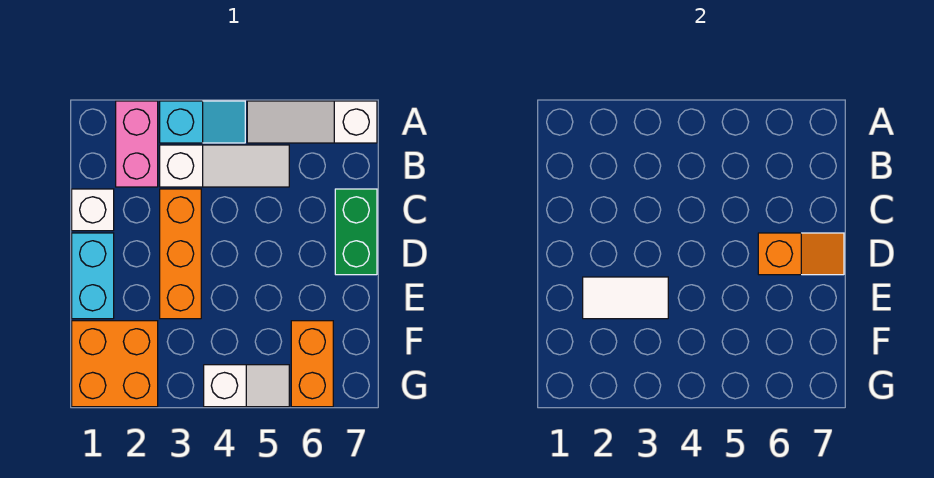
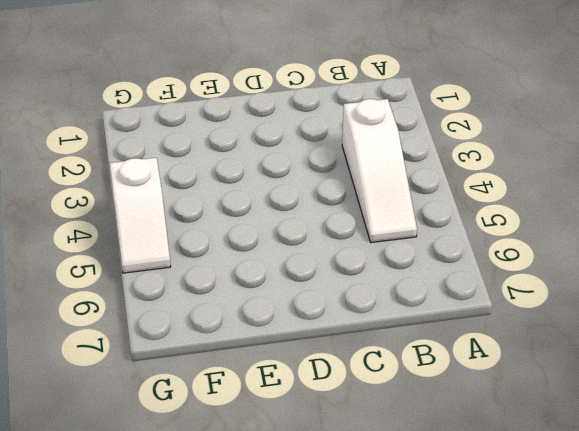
none -> pink brick A2:B2 level 1
none -> cyan slope A3:A4 level 1 top 3
none -> white slope A5:A7 level 1 top 7

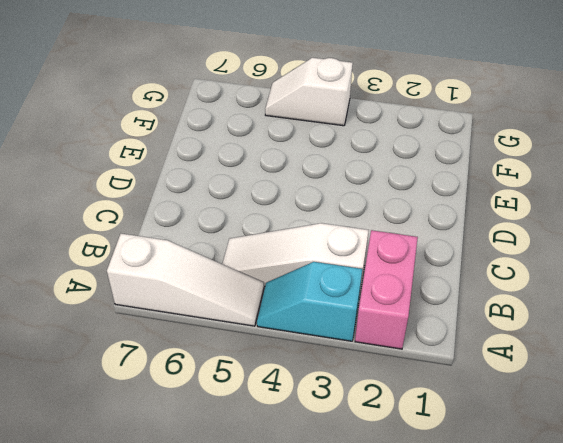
none -> white brick C1 level 1
none -> orange brick C3:E3 level 1
none -> green brick C7:D7 level 1

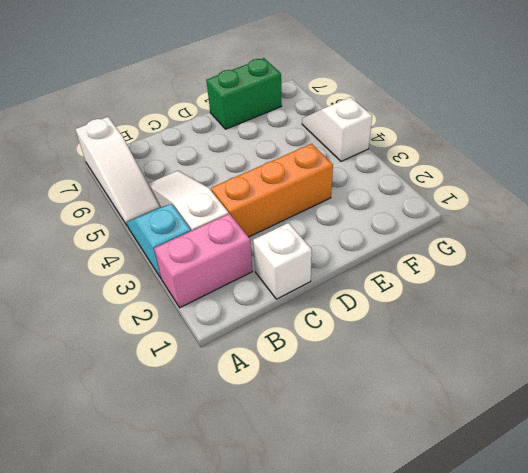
green brick E7:F7 level 1 -> green brick C7:D7 level 1
none -> cyan brick D1:E1 level 1
none -> orange brick F1:G2 level 1
none -> orange brick F6:G6 level 1

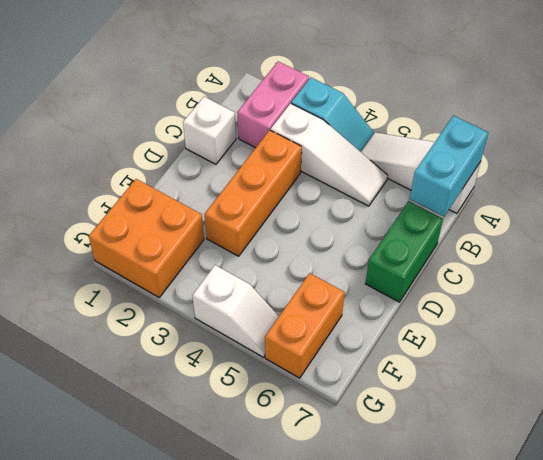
cyan brick A7:B7 level 2 -> cyan brick D1:E1 level 1
none -> orange slope D6:D7 level 2 top 6
none -> white tile E2:E3 level 2

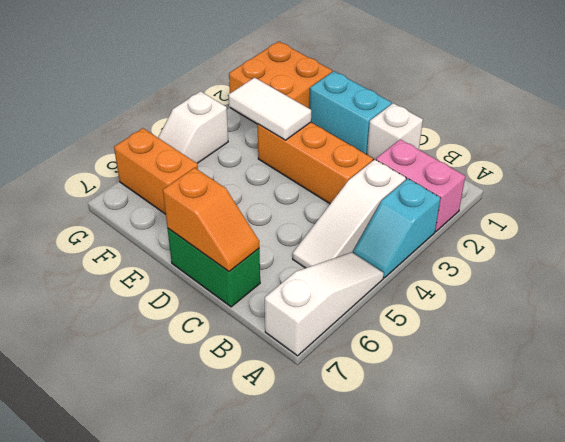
orange slope C7:D7 level 2 top D -> orange slope D6:D7 level 2 top 6
white tile E3:F3 level 2 -> white tile E2:E3 level 2

